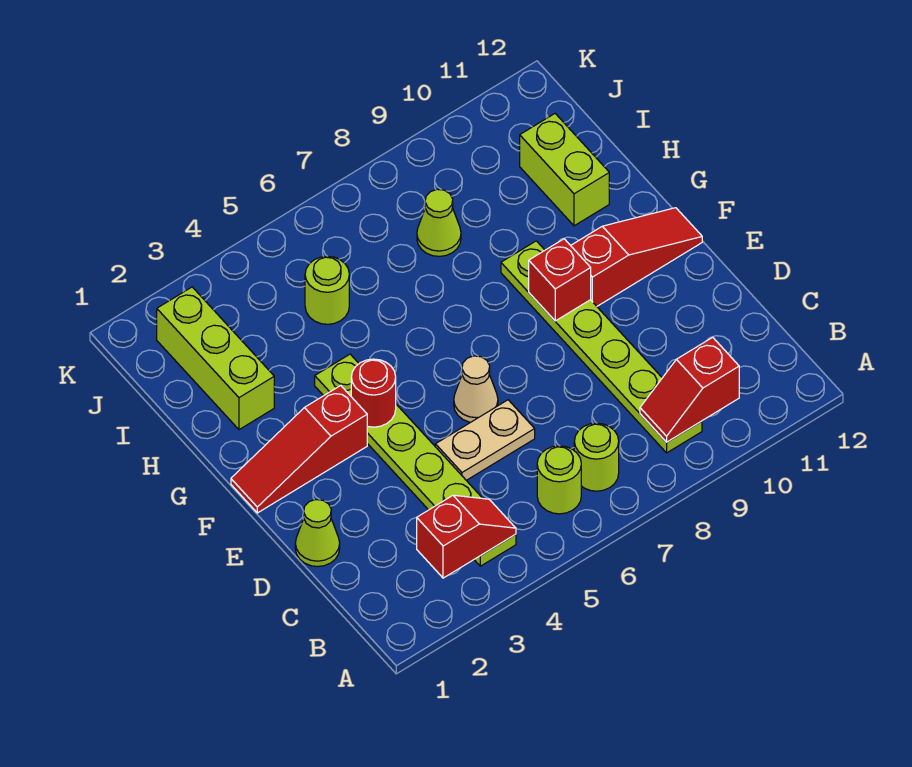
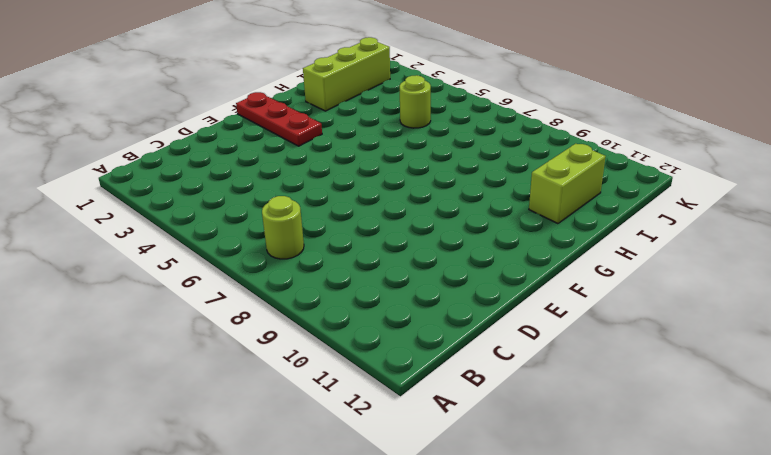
red plate F1:F3 level 1 -> red slope F1:F3 level 1 top 3
none -> lime plate B4:G4 level 1
none -> lime round brick B6 level 1
none -> lime plate B9:G9 level 1

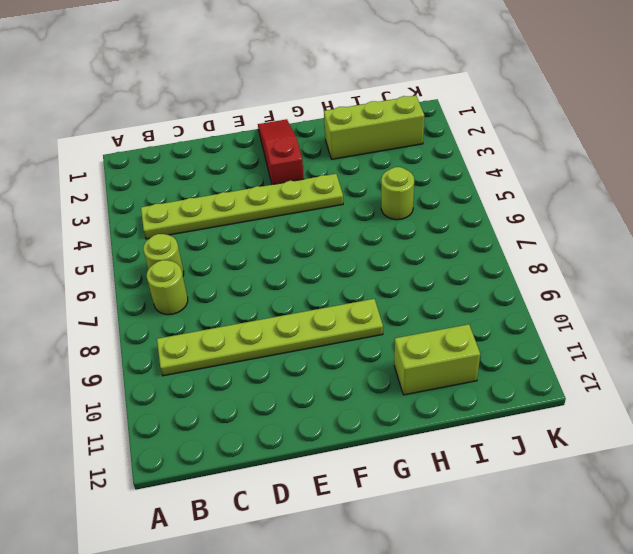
none -> lime cone D1 level 1
none -> tan plate D5:D6 level 1
none -> tan cone E6 level 1

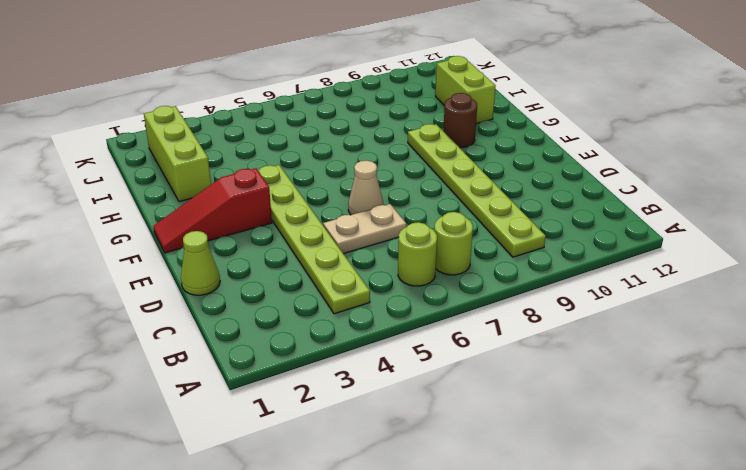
brown round brick G10 level 1 -> none
none -> red slope F10:F12 level 1 top 10
none -> lime round brick I5 level 1
none -> lime cone I8 level 1

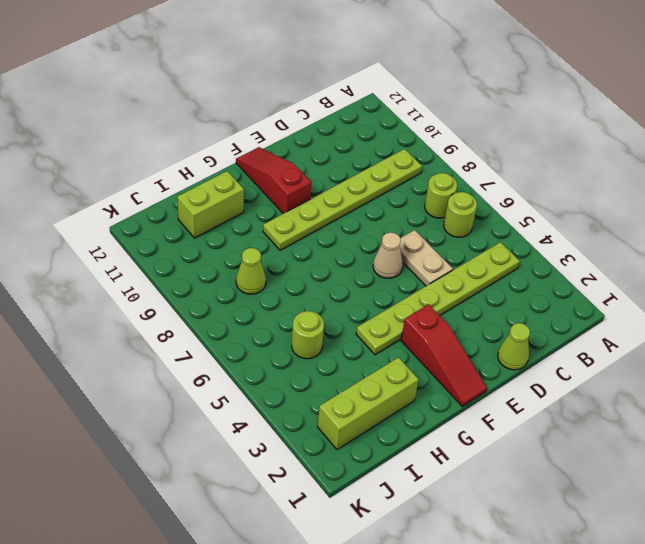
none -> red slope B3:B4 level 2 top 3
none -> red slope B9:B10 level 2 top 10
none -> red round brick F4 level 2

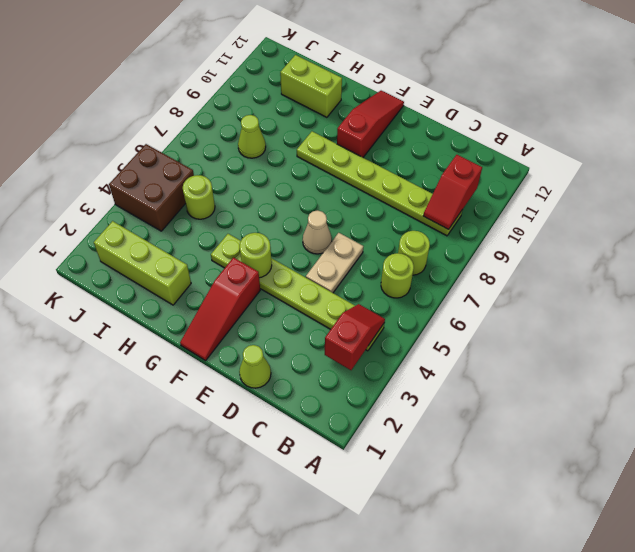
lime round brick F4 level 2 -> red round brick F4 level 2
brown brick J4:K5 level 1 -> none
none -> red brick F9 level 2

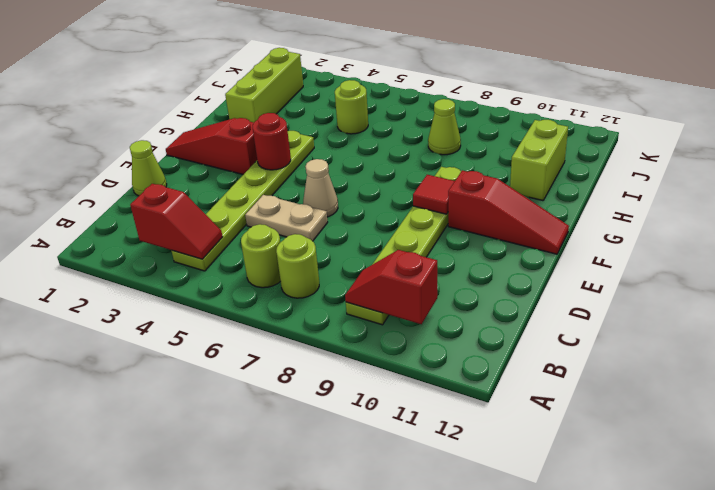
red tile F9 level 2 -> red brick F9 level 2

